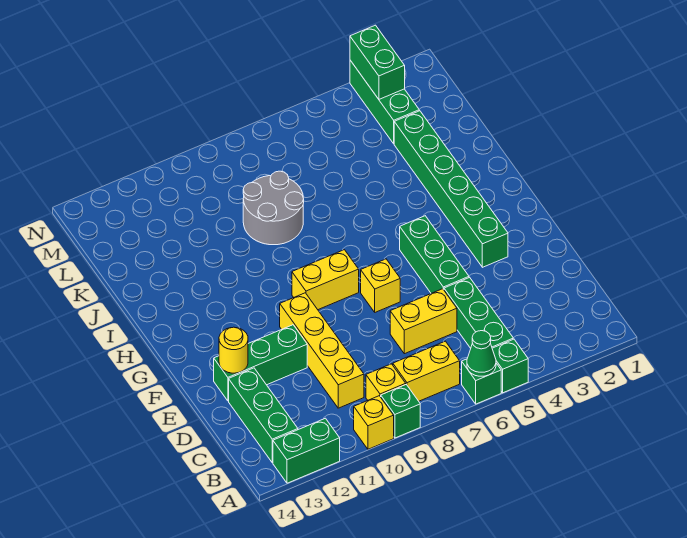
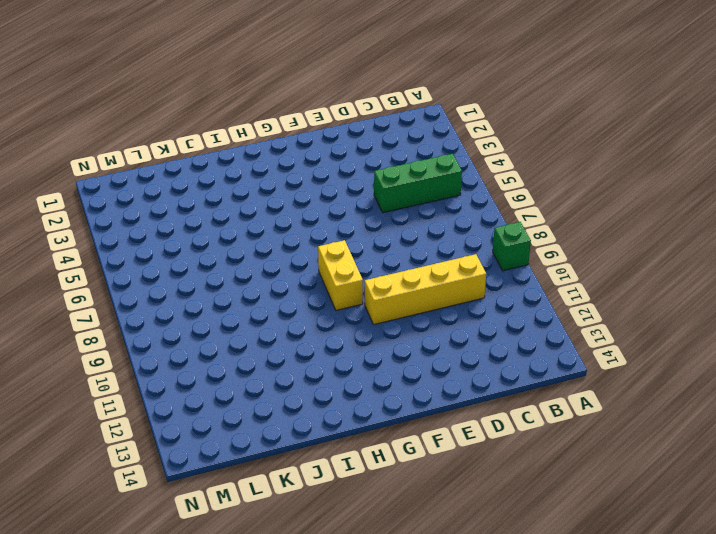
none -> green brick A5 level 1
none -> green brick A6 level 1
none -> yellow brick A10 level 1

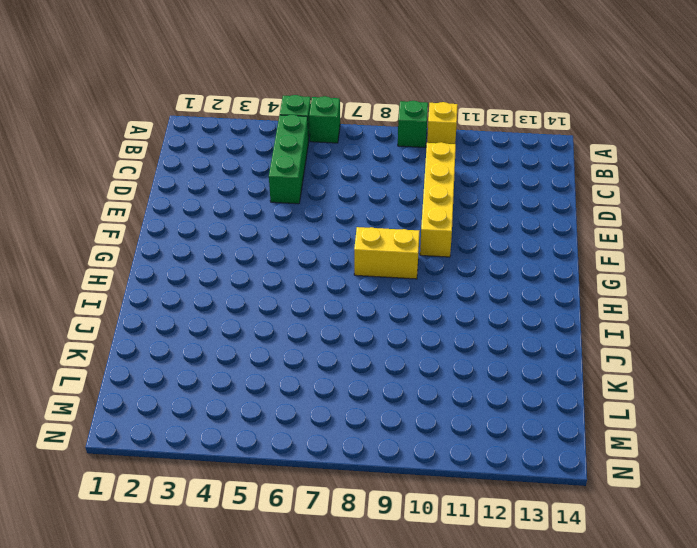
none -> green brick A12:A13 level 1
none -> yellow brick B7:B8 level 1
none -> yellow brick B9 level 1

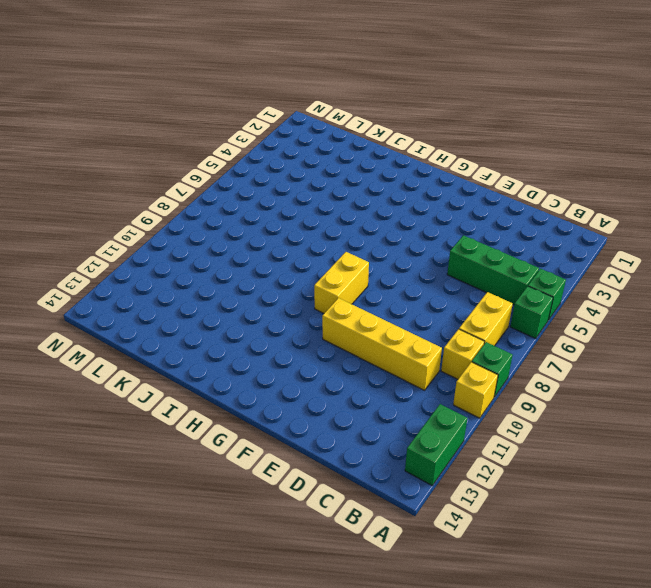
none -> green brick B13:D13 level 1
none -> yellow brick D6:D7 level 1
none -> green brick E5:G5 level 1

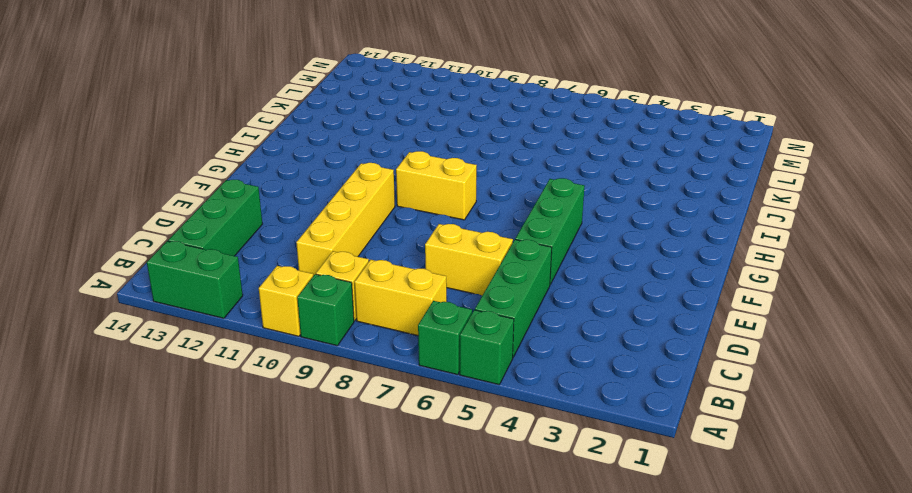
none -> green brick E11:E13 level 1
none -> green brick F3:K3 level 1
none -> yellow brick F7 level 1

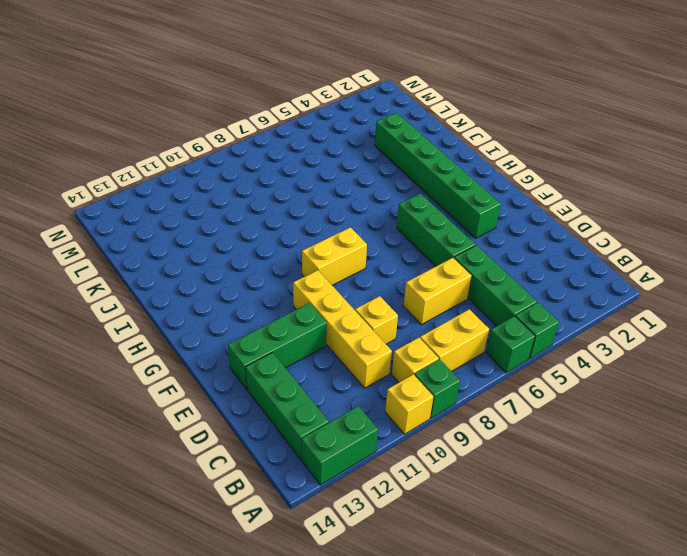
yellow brick D9 level 1 -> yellow brick F7 level 1
none -> grey round brick J8:K9 level 1
none -> green brick L3:N3 level 1
none -> green cone A6 level 2

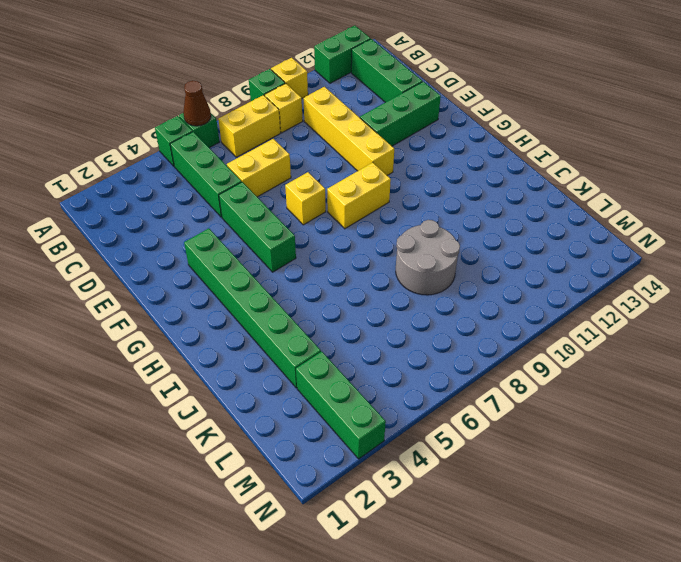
brown cone A6 level 2 -> green cone A6 level 2
none -> yellow round brick E13 level 2
none -> green brick M3:N3 level 2

